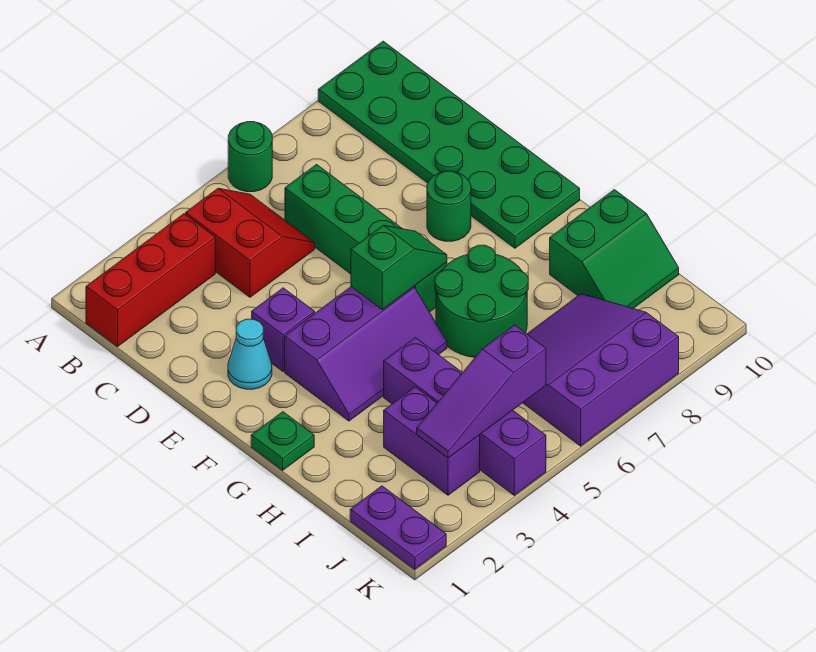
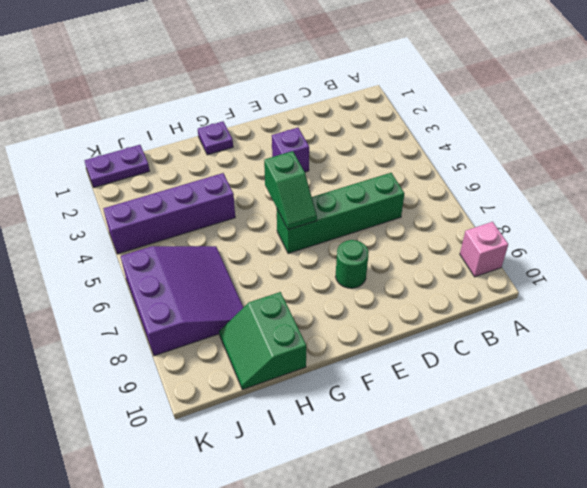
pink brick A9 level 1 -> green plate A9:F10 level 1
purple plate G1 level 1 -> green plate G1 level 1
none -> green round brick A6 level 1
none -> red brick B1:B3 level 1
none -> red slope B4:C5 level 1 top 4

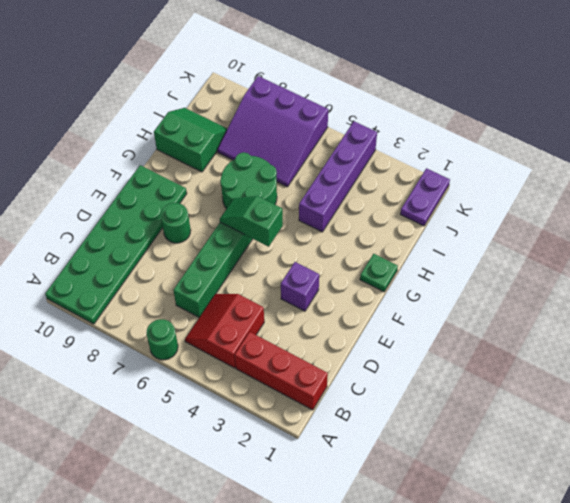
none -> cyan cone E2 level 1
none -> purple slope F3:G5 level 1 top F
none -> purple brick I3:J3 level 1

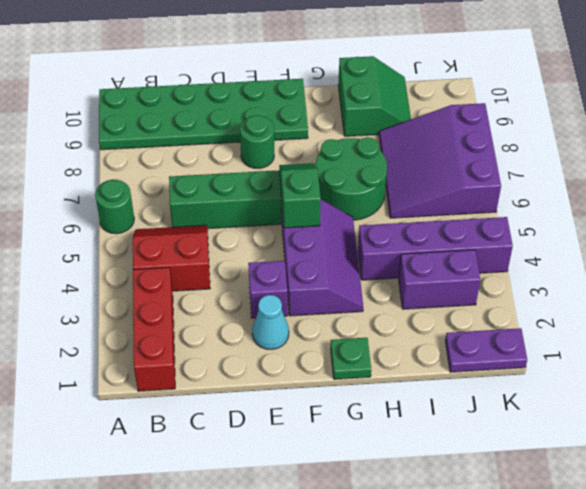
none -> purple slope J3:J5 level 2 top 5

